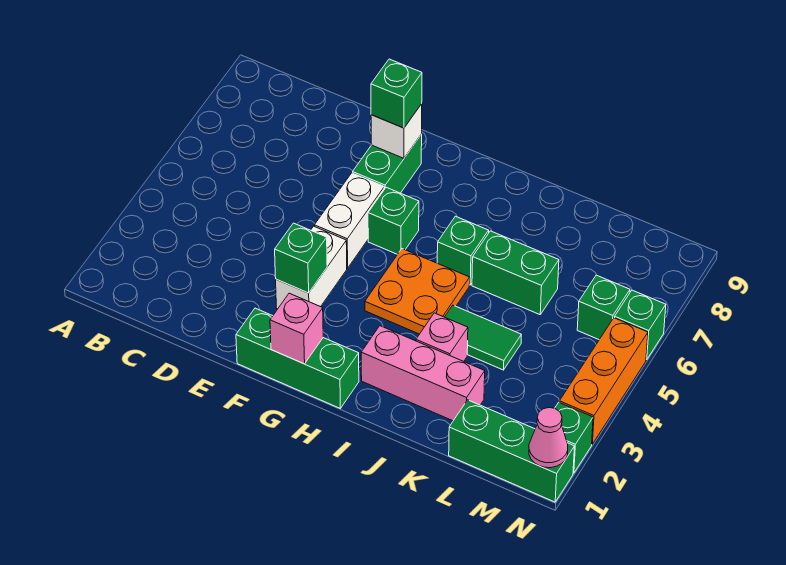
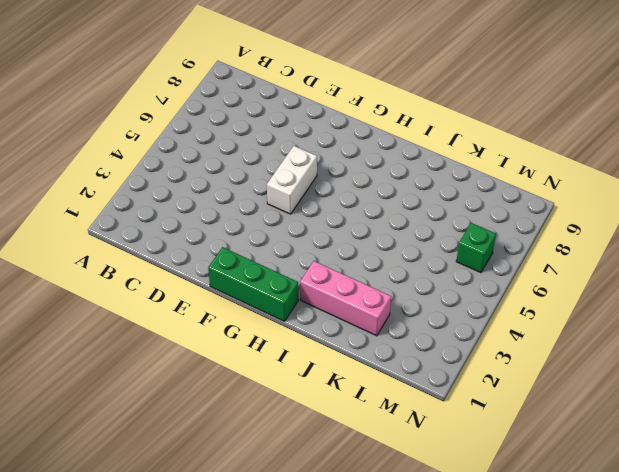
none -> white brick F3:F4 level 1
none -> green brick F7:F8 level 1
none -> green brick G6 level 1

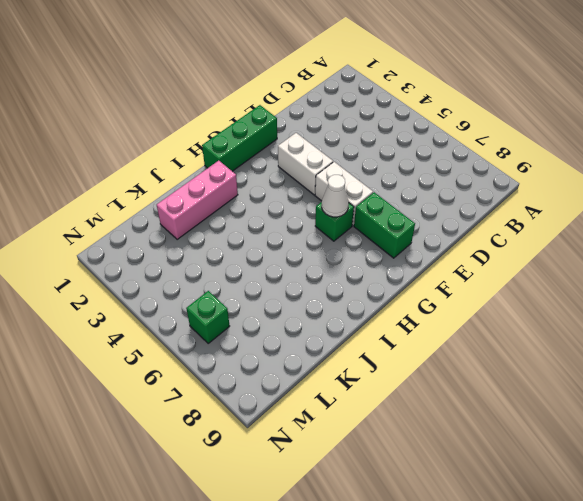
white cone G6 level 2 -> none
none -> orange plate H4:I5 level 1
none -> green brick I6 level 1
none -> pink brick J3 level 1

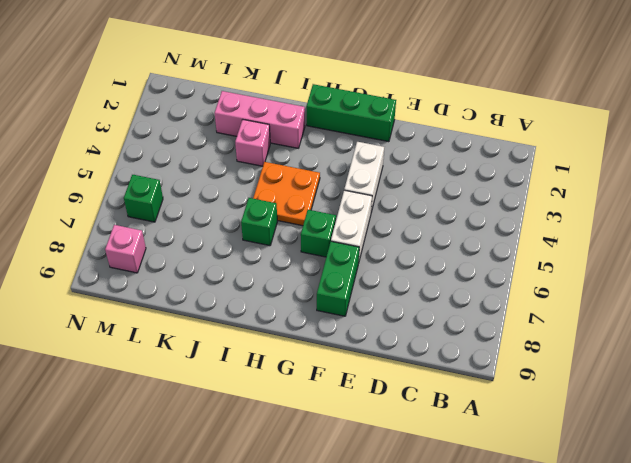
pink brick M8 level 1 -> pink brick G1 level 2
none -> green tile J4:K4 level 1
none -> green brick J6:K6 level 1
none -> green brick L1:N1 level 1

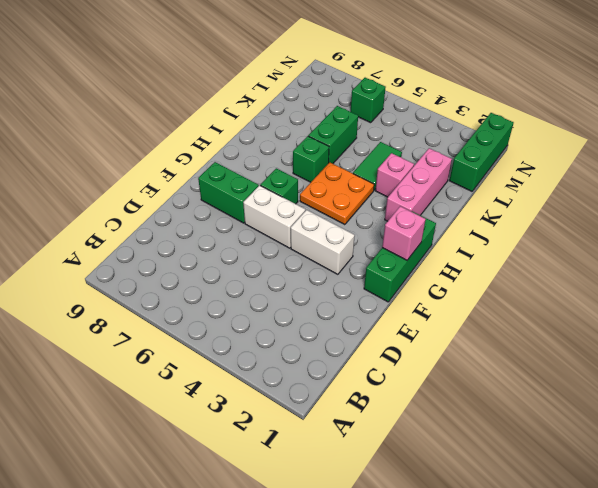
none -> green brick N2 level 1
none -> orange brick N3:N5 level 1
none -> green brick N6 level 1

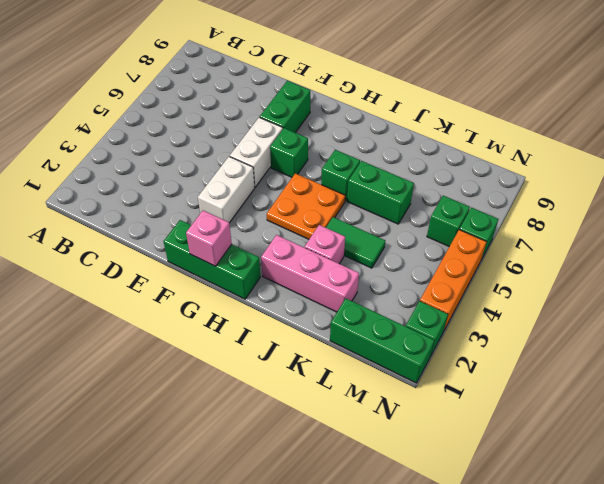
none -> green brick F3 level 2
none -> white brick F8 level 2
none -> pink cone N1 level 2

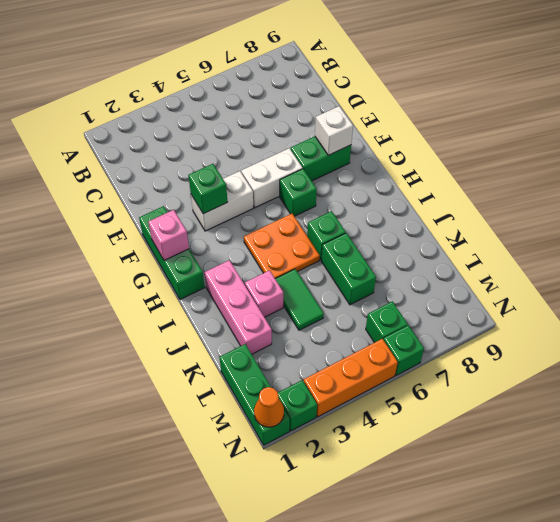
orange cone N1 level 2 -> pink cone N1 level 2
none -> green brick F8 level 3

